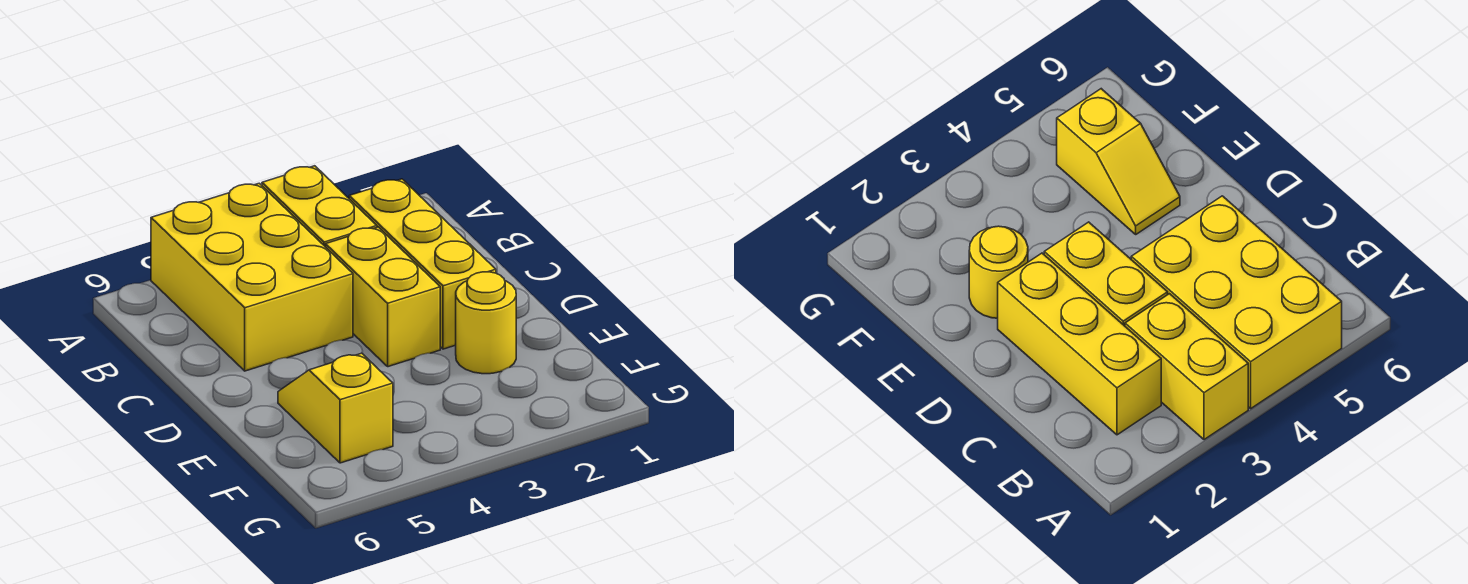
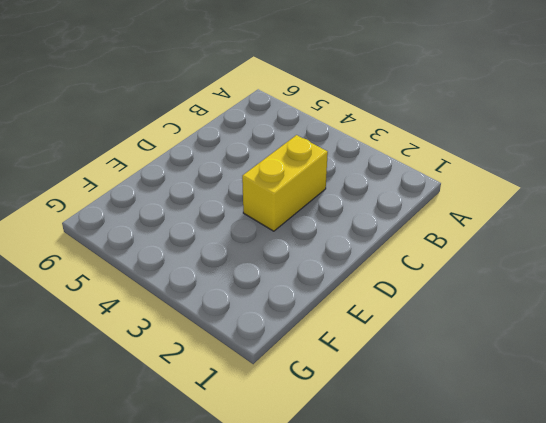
none -> yellow brick A3:B3 level 1
none -> yellow brick A4:C5 level 1

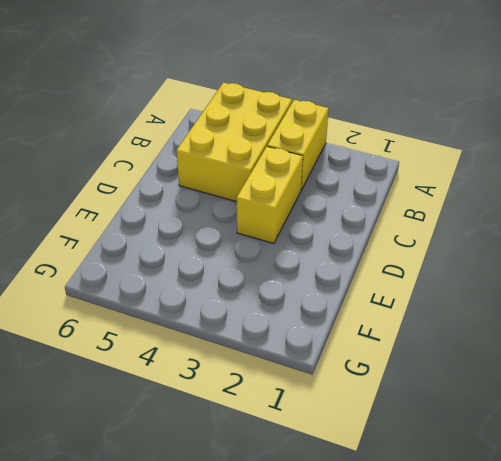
none -> yellow brick B2:D2 level 1
none -> yellow round brick E2 level 1

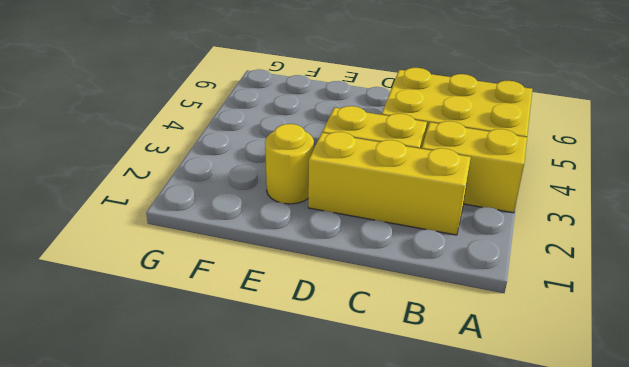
none -> yellow slope E5:F5 level 1 top F

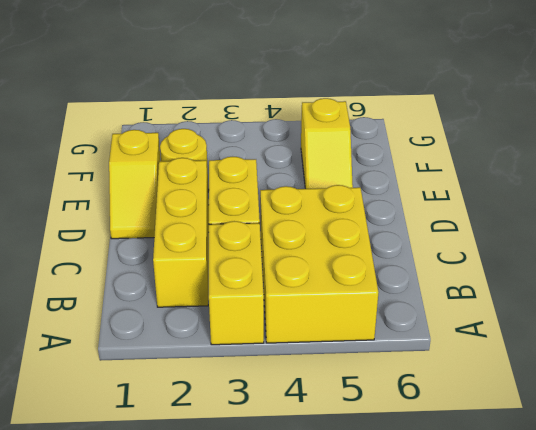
yellow slope D1:E1 level 1 top E -> none

